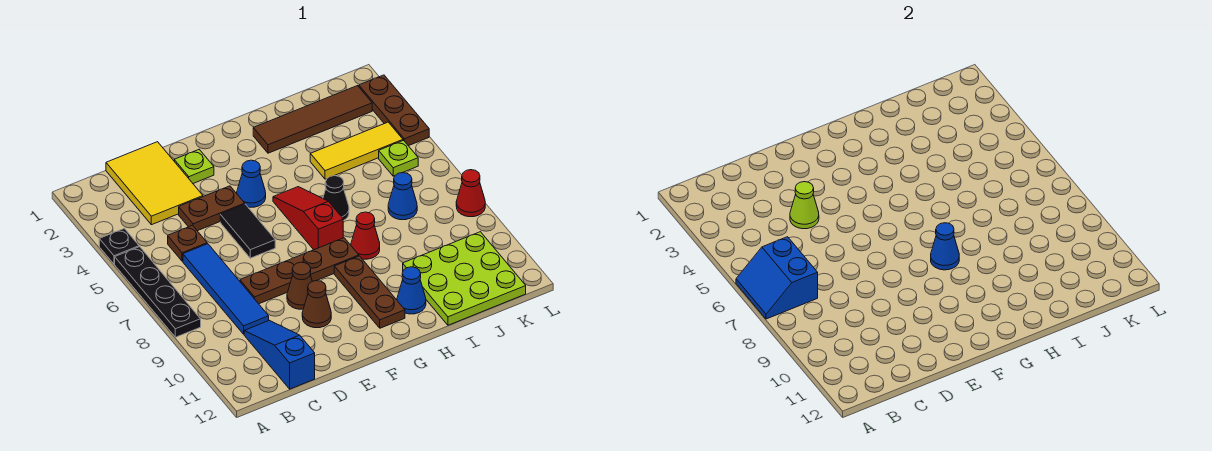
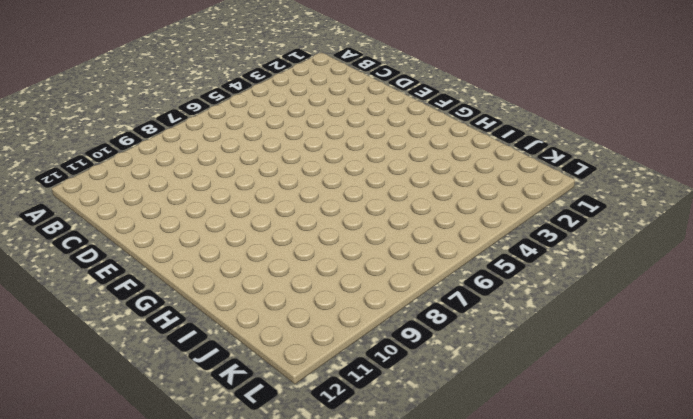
none -> black plate A4 level 1
none -> black plate A5:A8 level 1
none -> yellow tile C1:D3 level 1

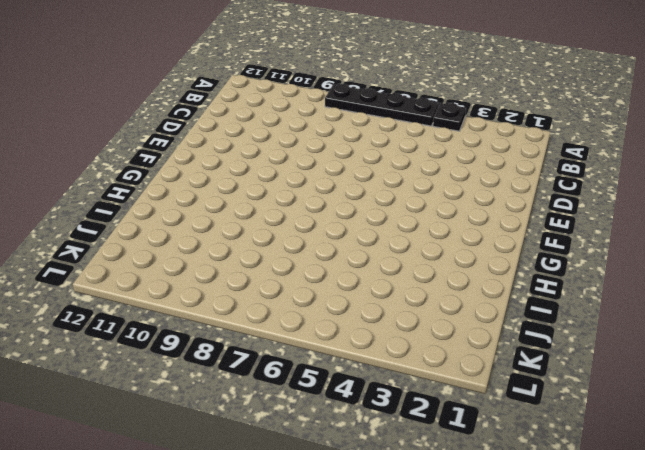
none -> yellow tile C1:D3 level 1
none -> brown plate C5 level 1
none -> blue tile C6:C9 level 1

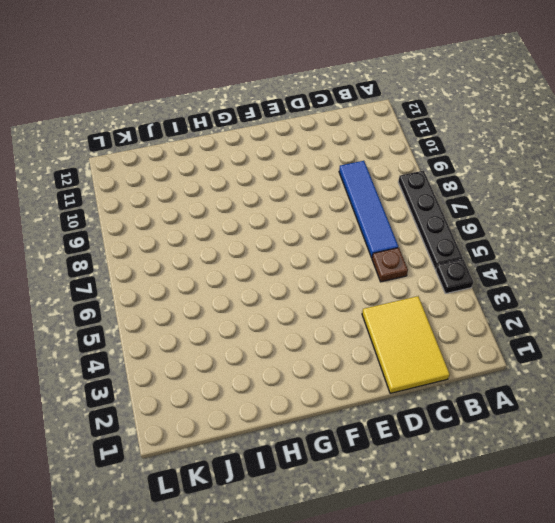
none -> blue slope C10:C12 level 1 top 12
none -> brown plate D4:E4 level 1
none -> brown plate D8:G8 level 1

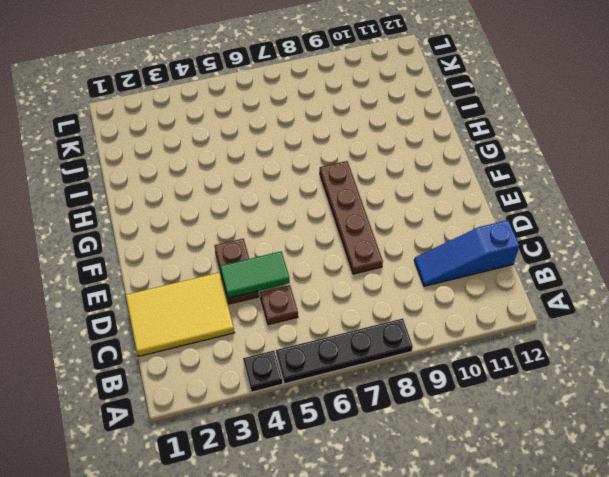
green tile D4:D5 level 2 -> lime cone D4 level 2
none -> blue tile C6:C9 level 1
none -> lime plate E2 level 1
none -> black tile E5:E6 level 1

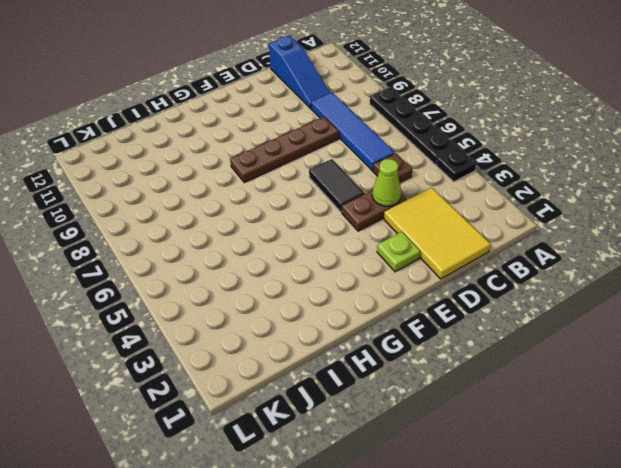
none -> brown cone E9 level 1
none -> brown cone E10 level 1
none -> blue cone F4 level 1

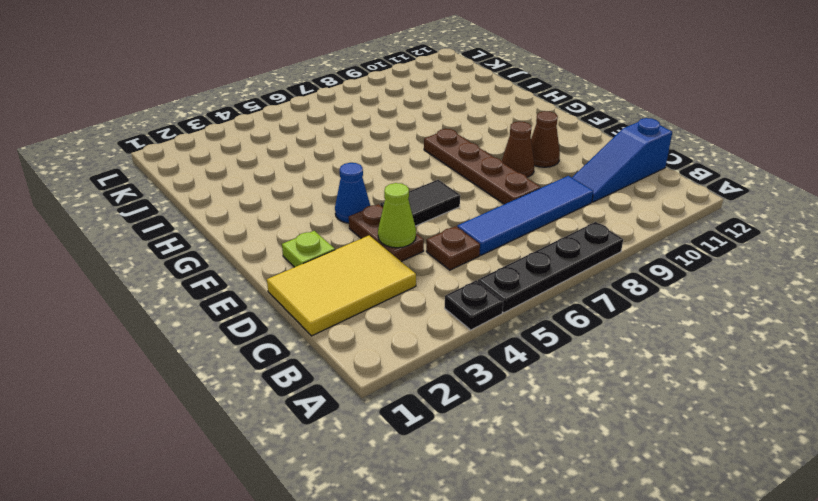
none -> red slope G5:G7 level 1 top 7
none -> brown plate G9:G11 level 1
none -> brown tile H2:K2 level 1

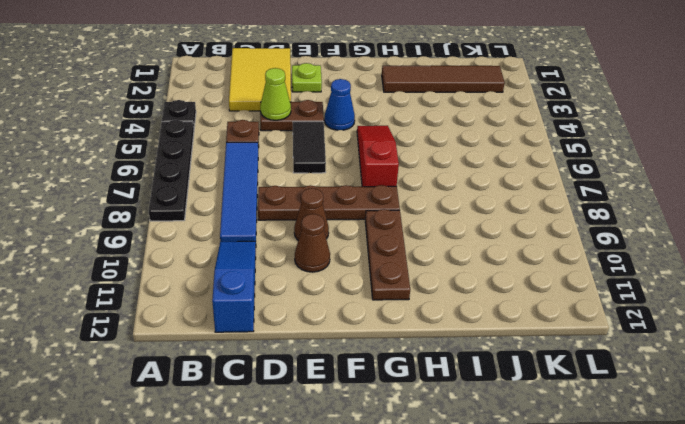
none -> black cone H6 level 1
none -> red cone H8 level 1
none -> blue cone H11 level 1

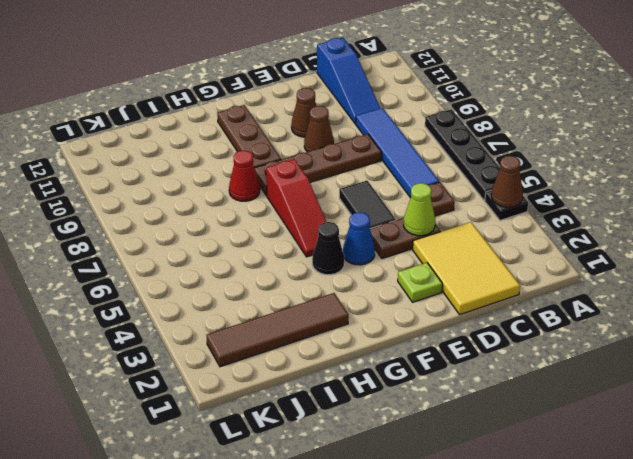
brown cone A4 level 2 -> none
black cone G4 level 1 -> black cone H6 level 1
none -> blue cone H11 level 1
none -> yellow tile I4:K4 level 1
none -> lime plate I10:K12 level 1

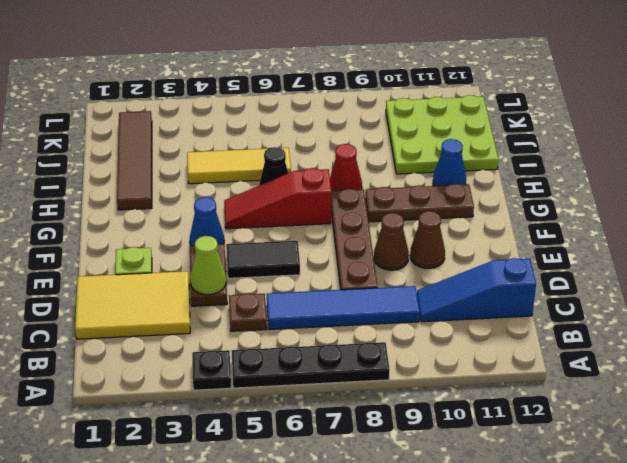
yellow tile I4:I6 level 1 -> yellow tile I4:K4 level 1
none -> blue cone J7 level 1
none -> lime plate K5 level 1
none -> brown plate L2:L4 level 1

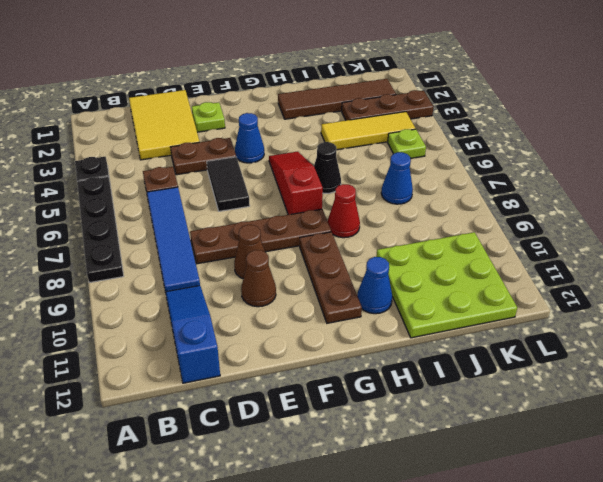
brown plate J3:L3 level 1 -> brown plate L2:L4 level 1
none -> red cone L8 level 1
none -> blue slope A6:B7 level 2 top B
none -> lime cone D4 level 2

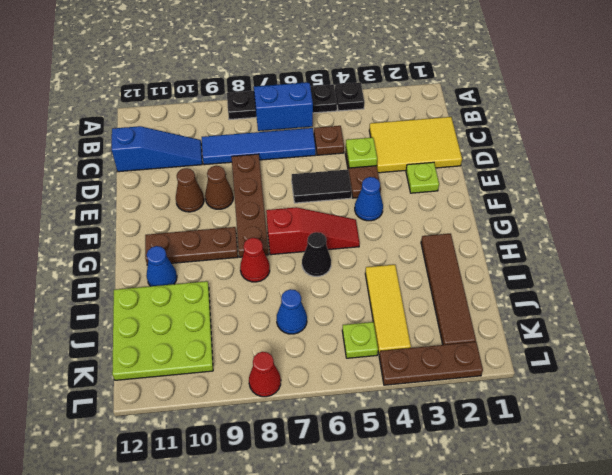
lime plate D4 level 2 -> lime cone D4 level 2
none -> blue cone G8 level 2

